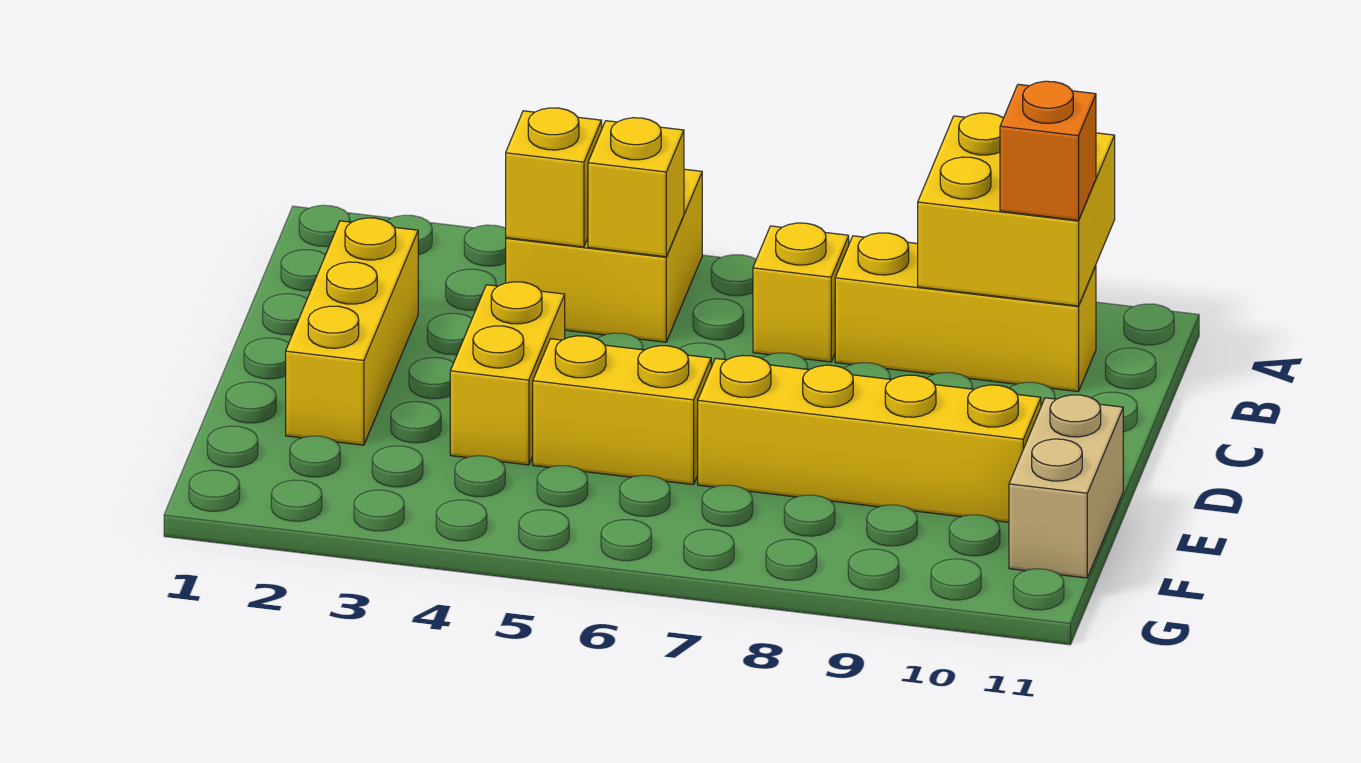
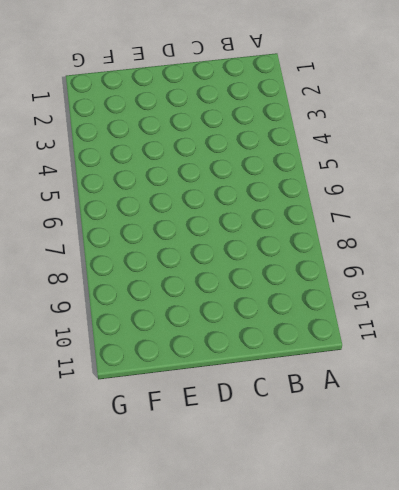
none -> yellow brick A4:B5 level 1
none -> yellow brick B7 level 1
none -> yellow brick B8:B10 level 1

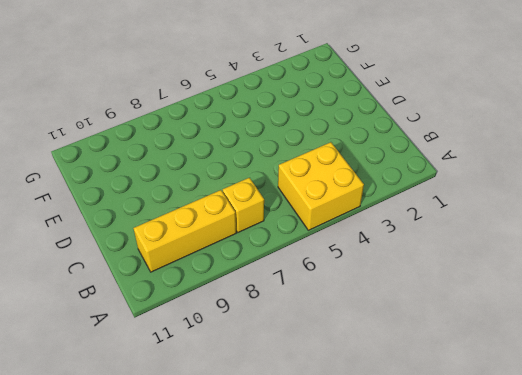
none -> yellow brick C2:E2 level 1
none -> yellow brick D4:E4 level 1
none -> yellow brick E5:E6 level 1

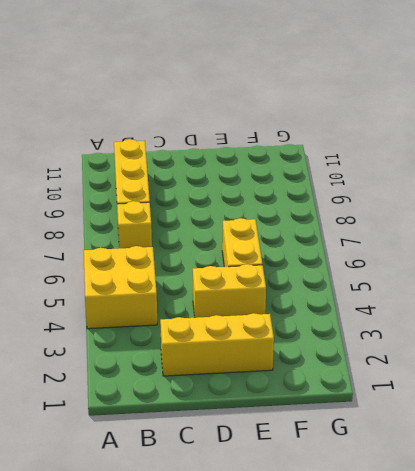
none -> yellow brick E7:E10 level 1
none -> tan brick E11:F11 level 1
none -> yellow brick A9:B10 level 2

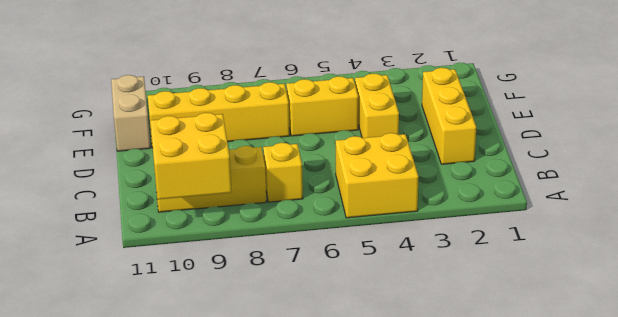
none -> yellow brick B4 level 2
none -> yellow brick B5 level 2
none -> orange brick B10 level 3

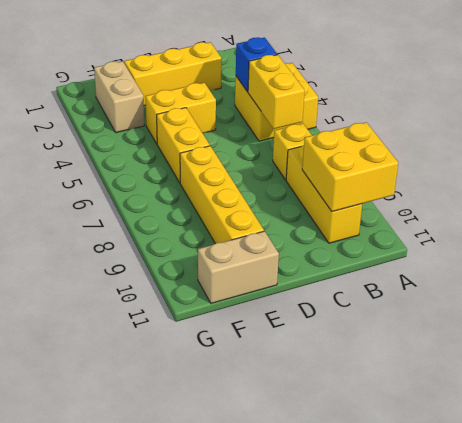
blue brick B4 level 2 -> yellow brick B4 level 2
yellow brick B5:B6 level 2 -> yellow brick B5 level 2
tan brick F2:F3 level 1 -> none
none -> orange brick B10 level 3

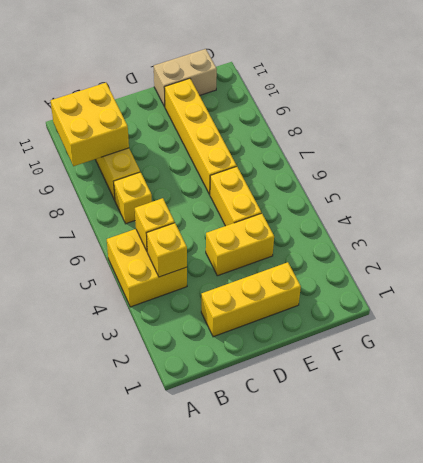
none -> orange brick B10 level 3

